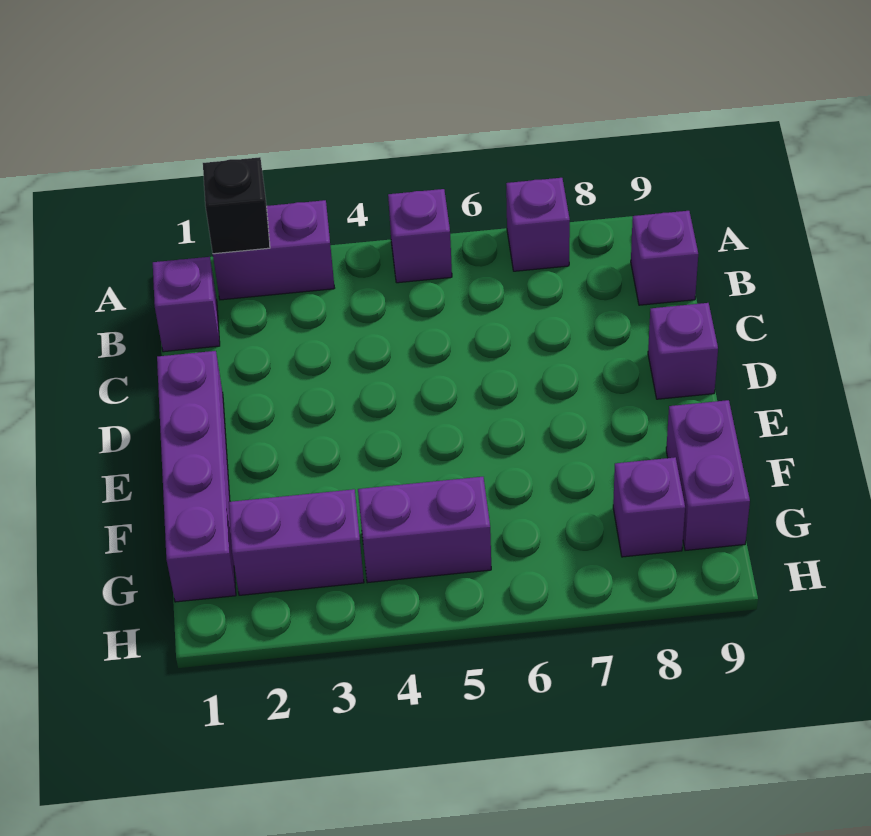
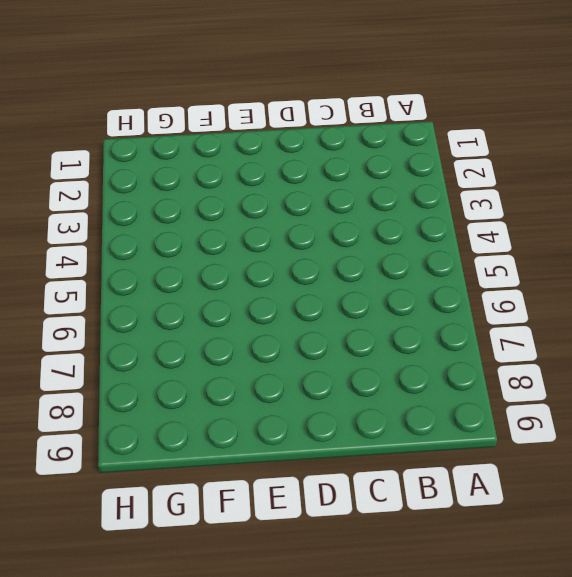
none -> purple brick A2:A3 level 1
none -> purple brick A5 level 1
none -> purple brick A7 level 1

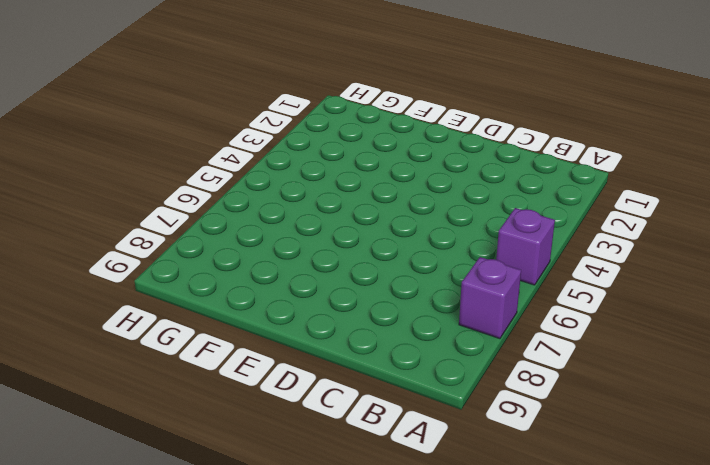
none -> purple brick A2:A3 level 1
none -> purple brick B1 level 1
none -> purple brick B9 level 1

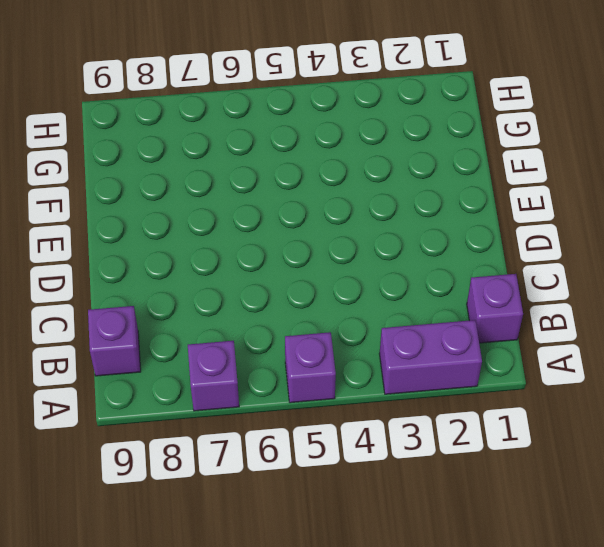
none -> purple brick D1:G1 level 1
none -> purple brick D9 level 1
none -> purple brick F9:G9 level 1

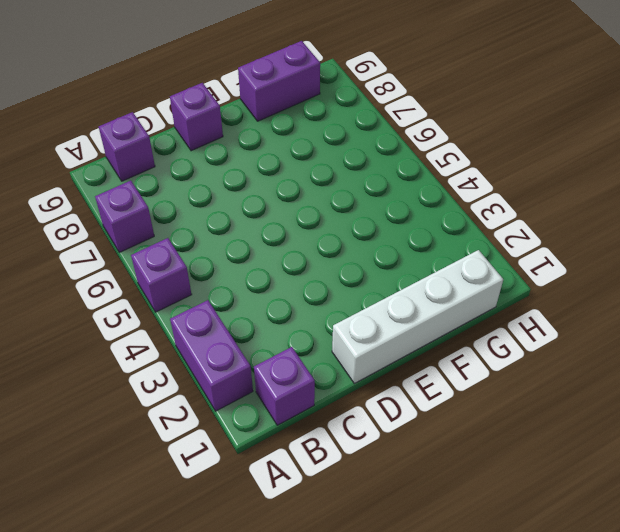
white brick D1:G1 level 1 -> purple brick D1:G1 level 1
none -> purple brick G2:G3 level 1
none -> purple brick G4:G5 level 1
none -> purple brick G8 level 1

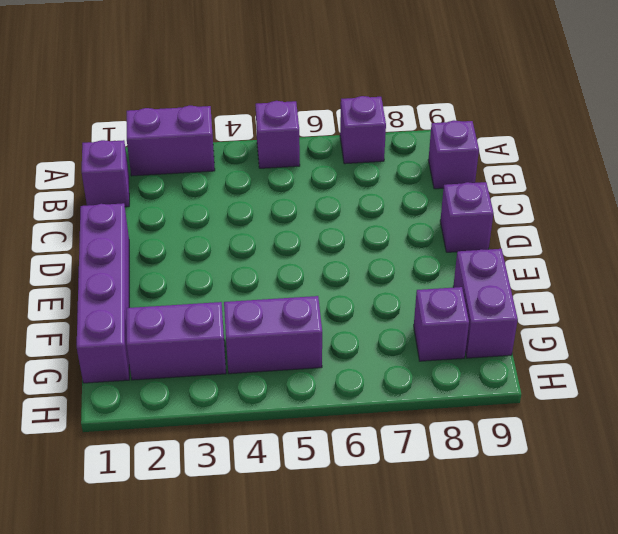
none -> black brick A2 level 2

